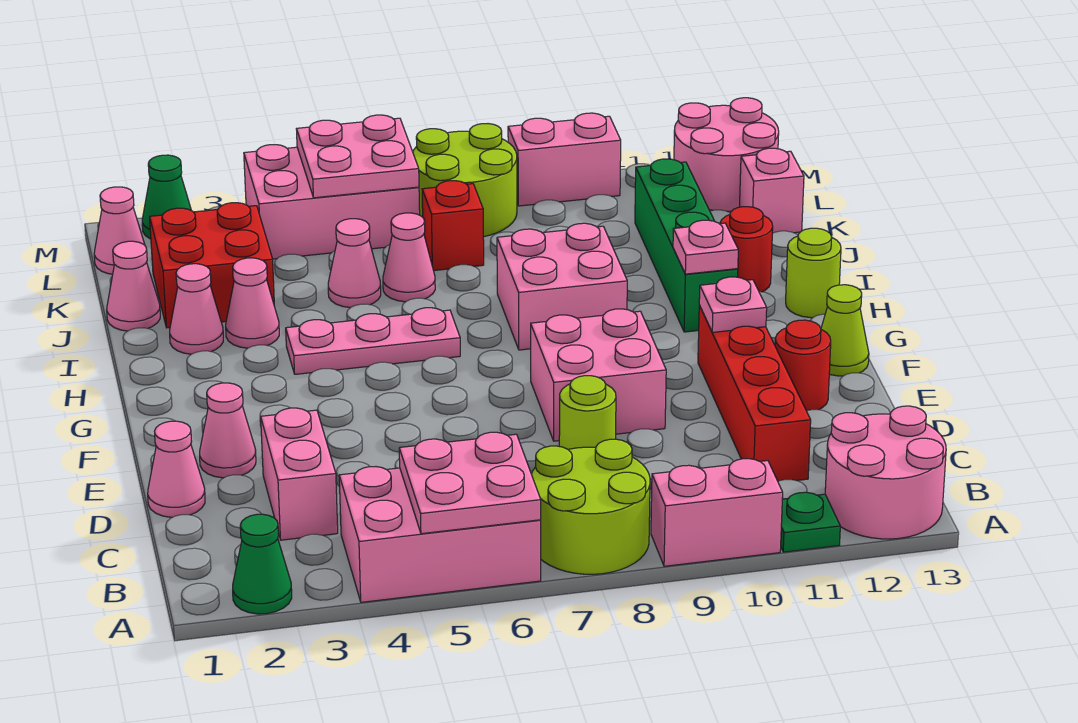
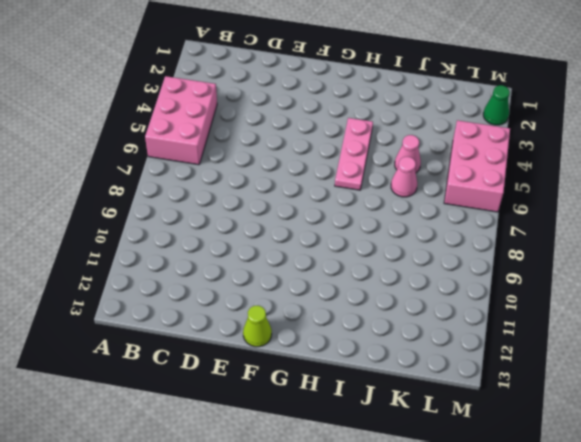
none -> green cone A2 level 1
none -> lime round brick A7:B8 level 1
none -> pink brick A9:A10 level 1
none -> green plate A11 level 1

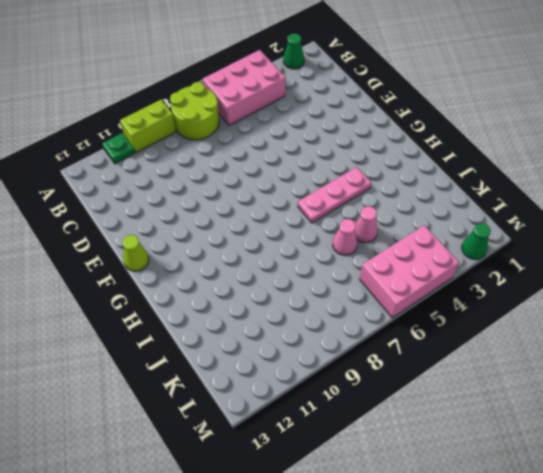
lime brick A9:A10 level 1 -> pink brick A9:A10 level 1
none -> pink round brick A12:B13 level 1
none -> pink brick C3:D3 level 1
none -> red brick C11:F11 level 1
none -> pink cone D1 level 1

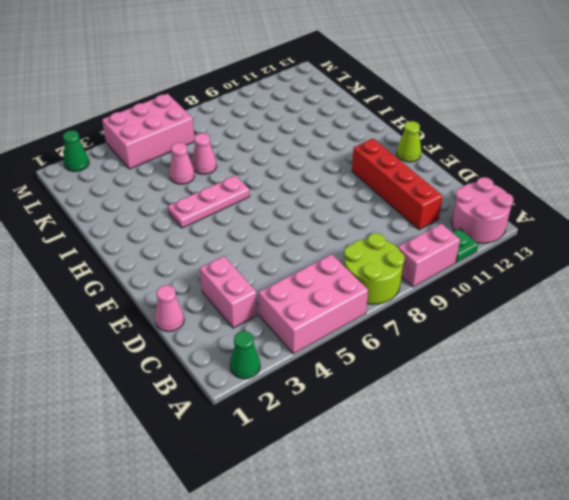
none -> lime round brick D8 level 1
none -> pink cone E2 level 1
none -> pink brick E8:F9 level 1
none -> red round brick E12 level 1

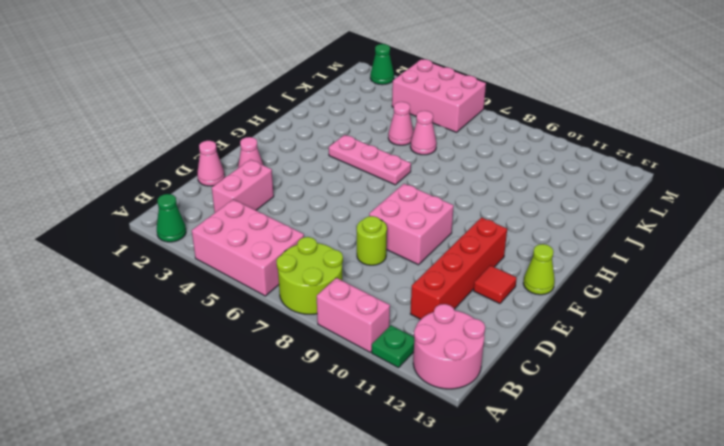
red tile E12 level 1 -> red round brick E12 level 1
none -> pink brick H8:I9 level 1
none -> green brick H11:K11 level 1
none -> lime round brick H13 level 1
none -> pink cone I2 level 1

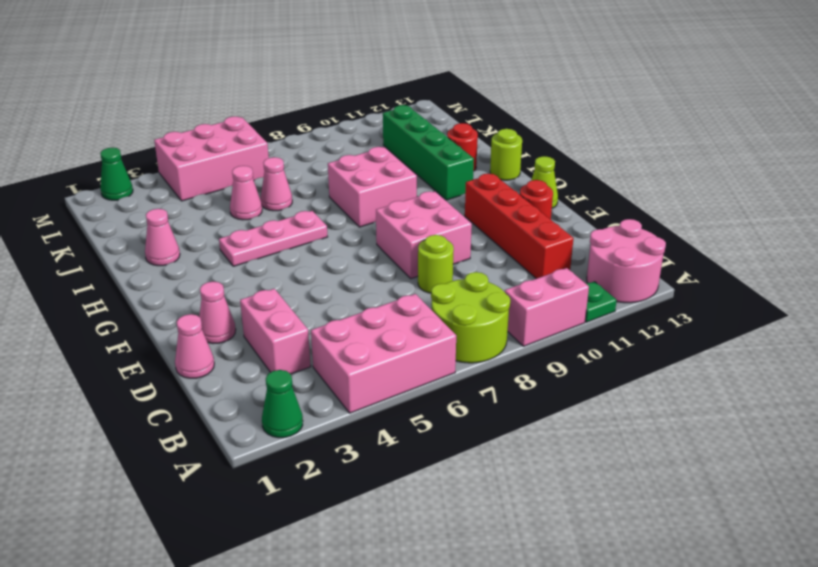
none -> pink cone I3 level 1
none -> pink cone J1 level 1
none -> red brick J2:K3 level 1
none -> red brick K7 level 1

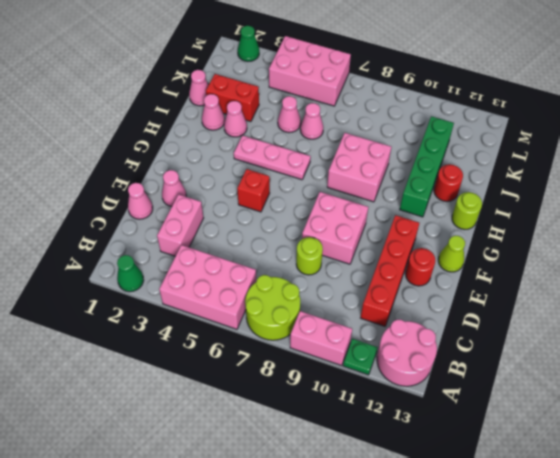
red brick F5 level 1 -> red brick K7 level 1
red brick J2:J3 level 1 -> red brick J2:K3 level 1
none -> pink brick K13 level 1
none -> pink cone L1 level 1
none -> lime round brick L7:M8 level 1
none -> pink round brick L12:M13 level 1

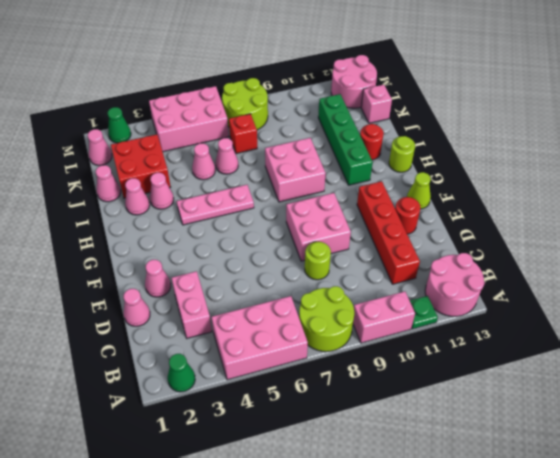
none -> pink brick M9:M10 level 1
none -> pink plate A5:B6 level 2
none -> pink plate F11 level 2
none -> pink plate H11 level 2

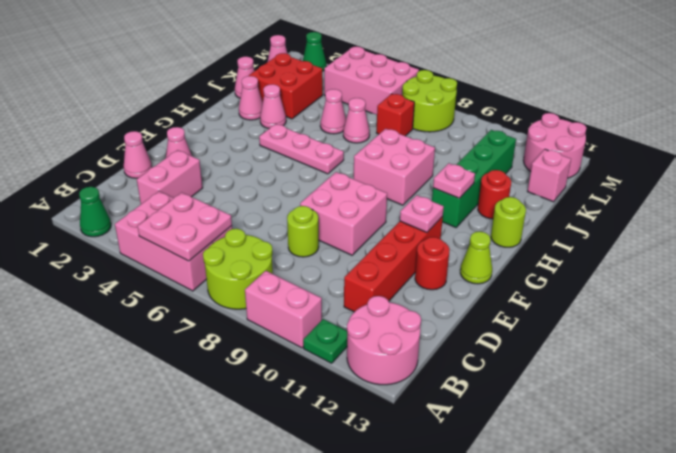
none -> pink brick M9:M10 level 1
none -> pink plate L5:M6 level 2

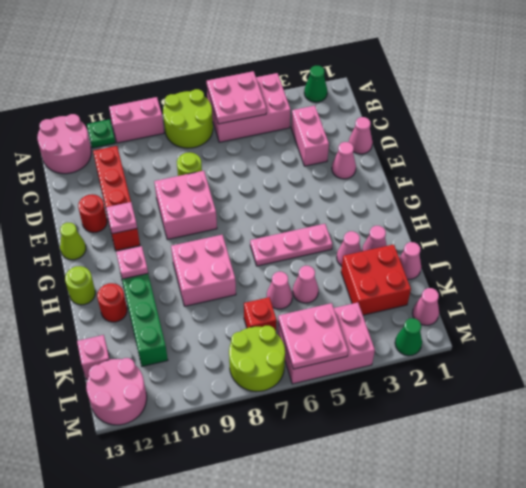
none -> pink brick M9:M10 level 1

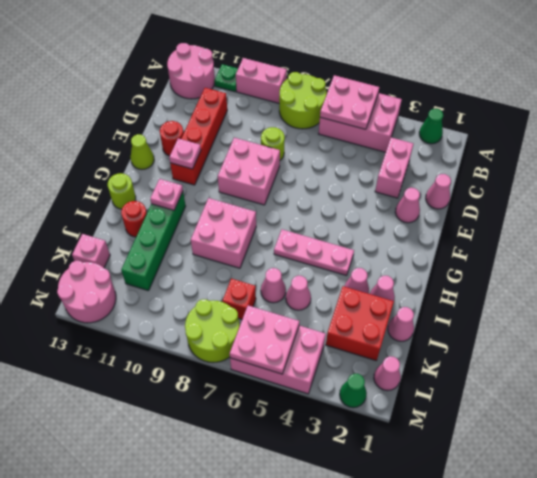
none -> pink brick M9:M10 level 1

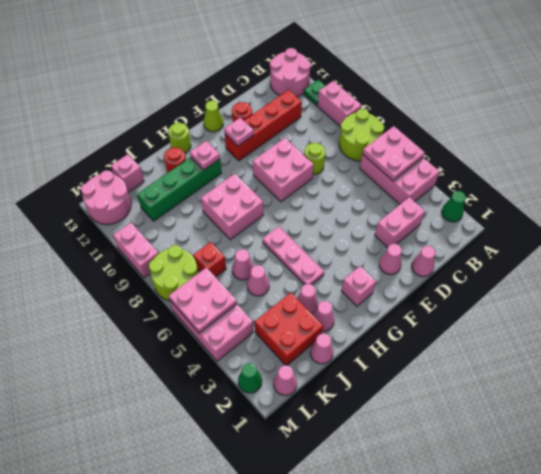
pink brick G2 level 1 -> none

